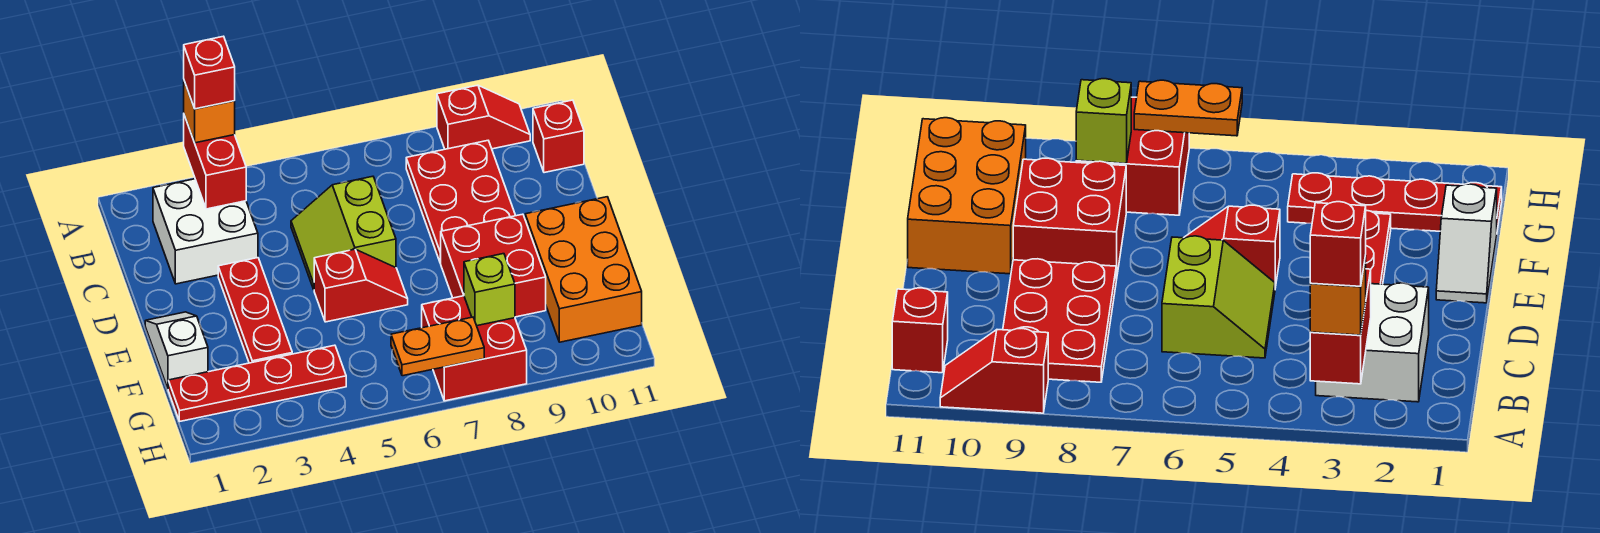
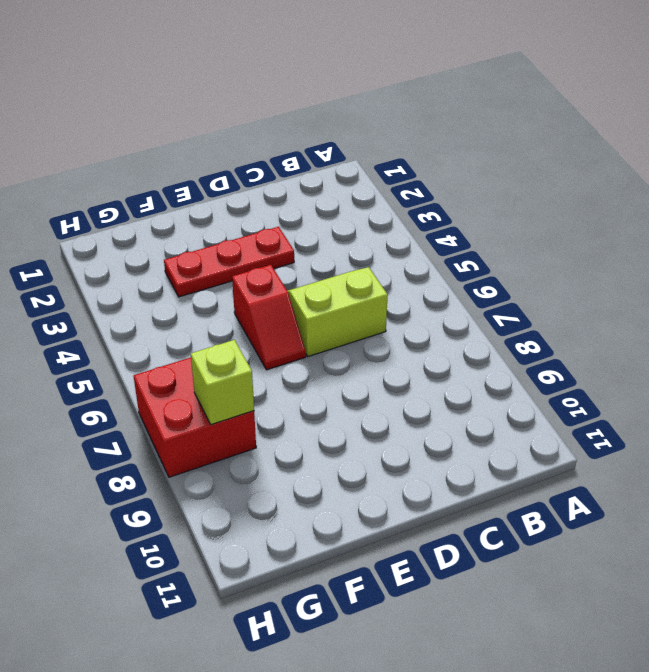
none -> red slope A9:A10 level 1 top 9
none -> white brick B2:C3 level 1
none -> red plate B8:D9 level 1

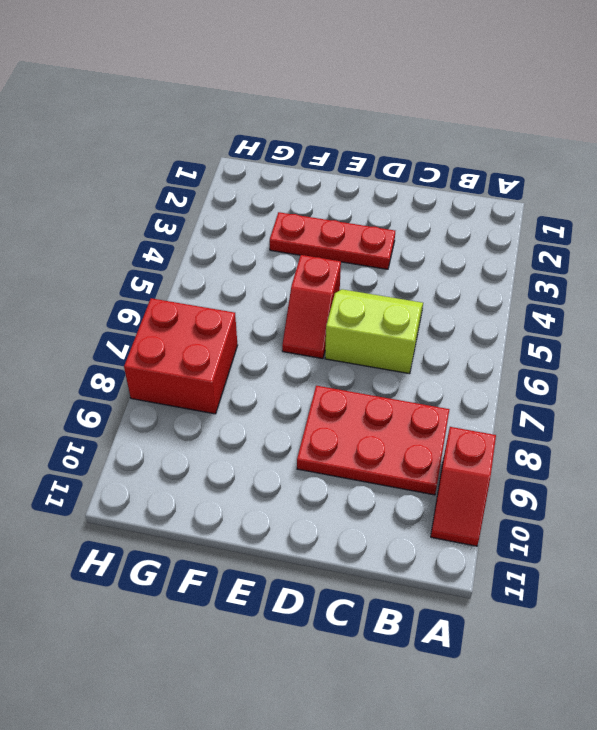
none -> white brick B2:C3 level 1
none -> red brick B11 level 1
none -> white slope E1:F1 level 1 top F

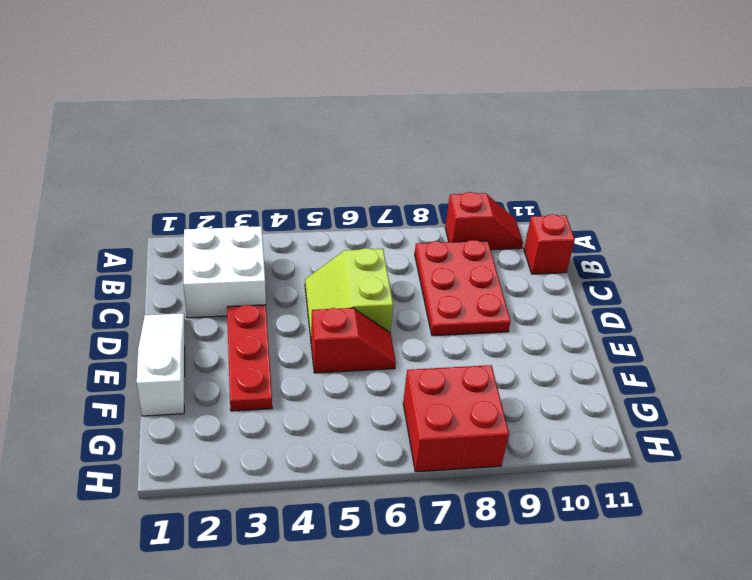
white slope D1:F1 level 1 top F -> white slope E1:F1 level 1 top F
none -> red brick E8:F9 level 1
none -> orange brick E10:G11 level 1
none -> red plate G1:G4 level 1

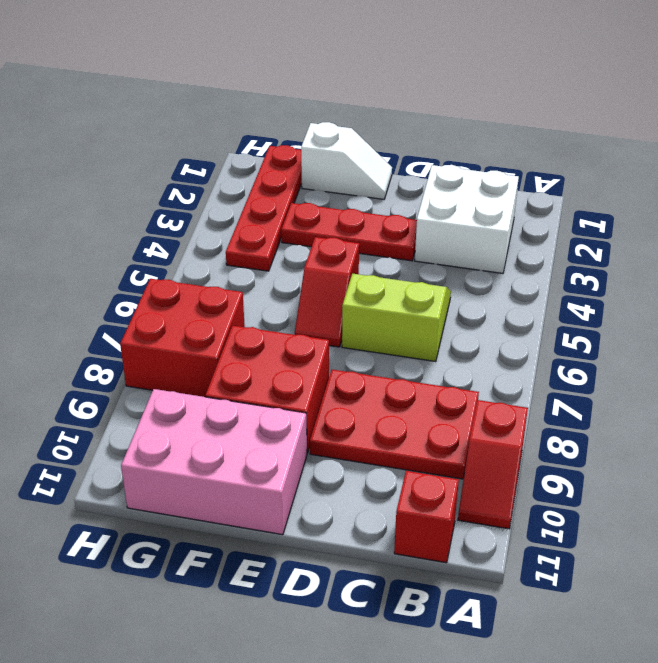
pink brick E10:G11 level 1 -> orange brick E10:G11 level 1
none -> red brick A3:B3 level 2
none -> lime brick G8 level 2
none -> orange plate H6:H7 level 2

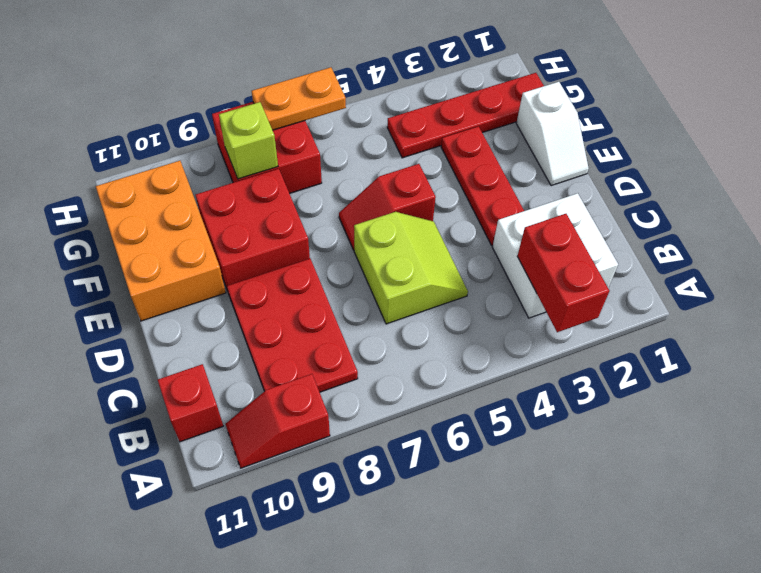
none -> orange brick A3 level 3
none -> red brick A3 level 4

